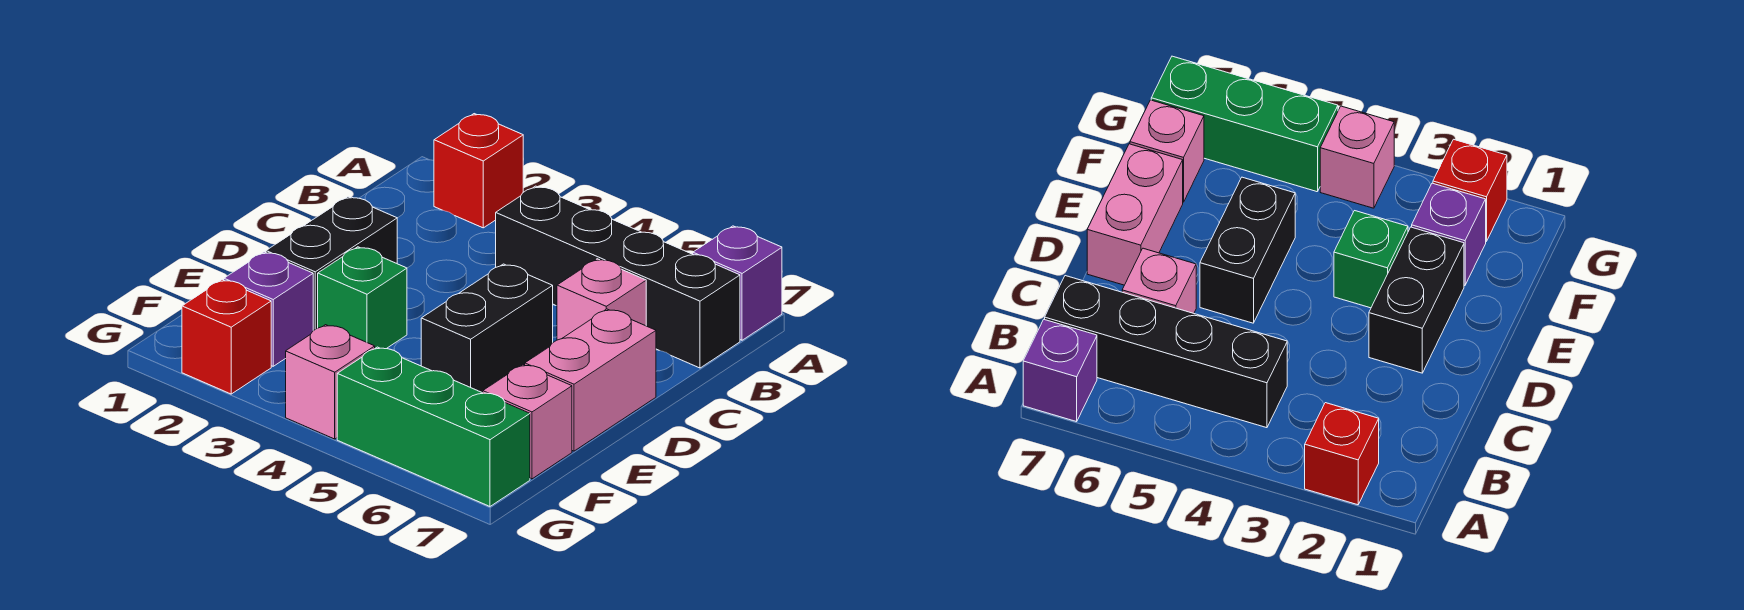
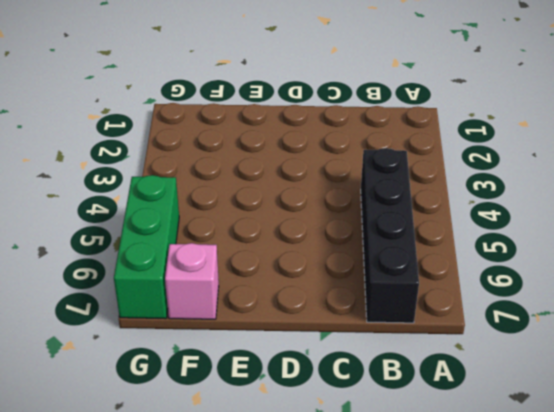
none -> red brick A2 level 1
none -> purple brick A7 level 1
none -> pink brick C6 level 1

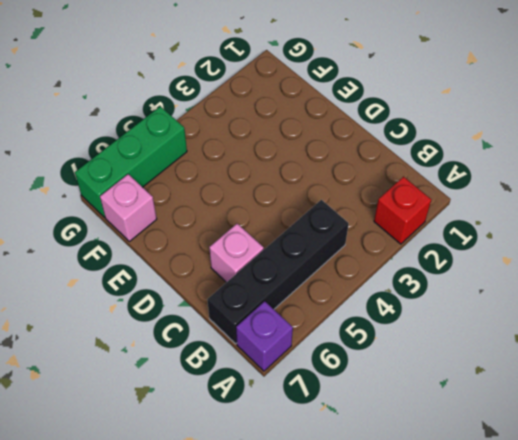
none -> black brick D2:E2 level 1
none -> black brick D5:E5 level 1
none -> pink brick D7:E7 level 1

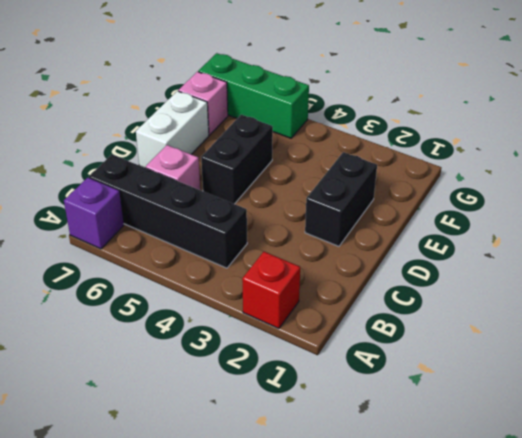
white brick D7:E7 level 1 -> pink brick D7:E7 level 1
none -> green brick E3 level 1
none -> purple brick F2 level 1
none -> red brick G2 level 1

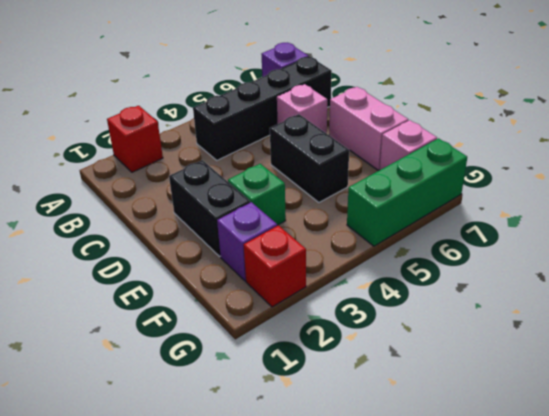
none -> pink brick G4 level 1

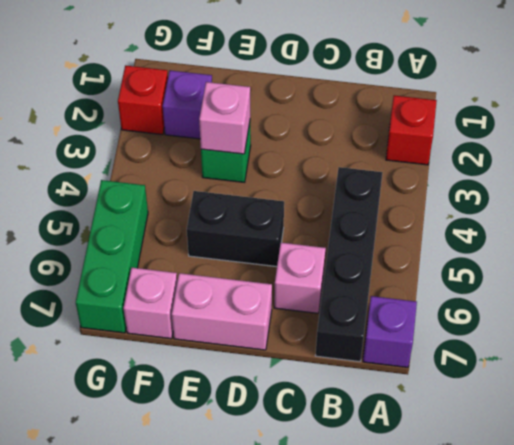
pink brick E3 level 2 -> pink brick G4 level 1
none -> black brick D2:E2 level 1

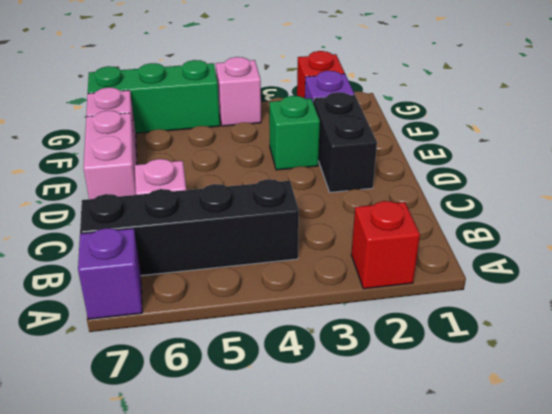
none -> black brick D5:E5 level 1

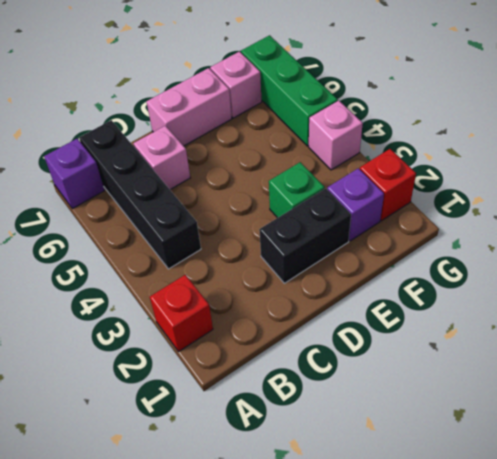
none -> black brick D5:E5 level 1

